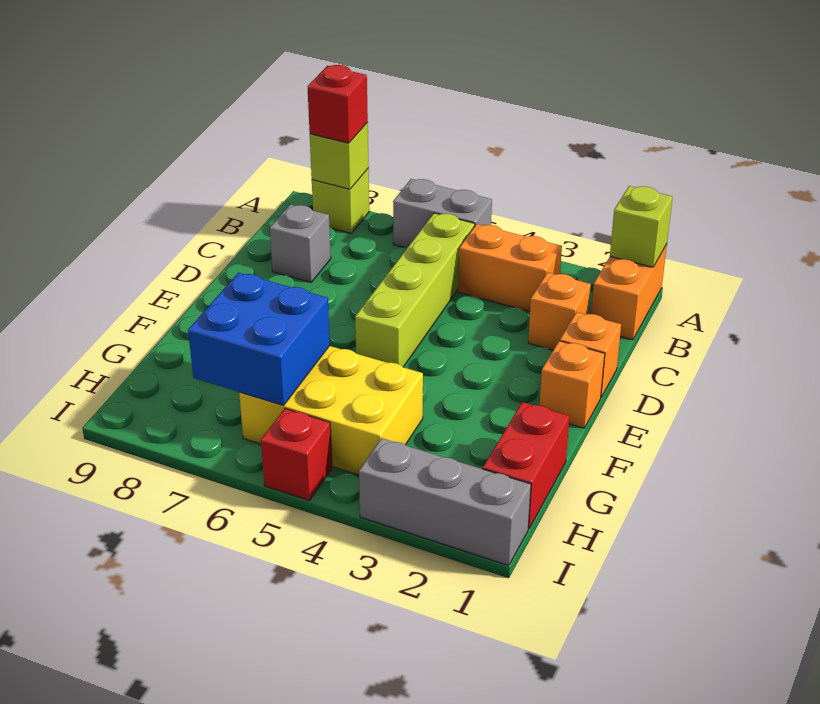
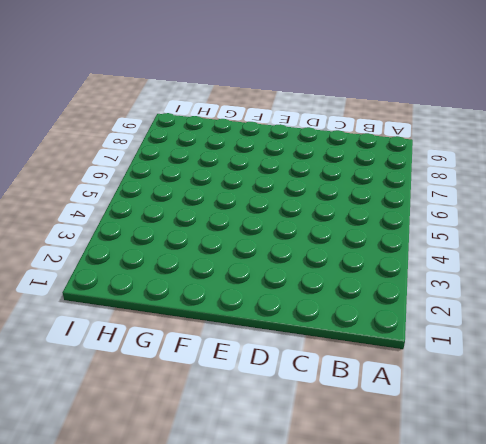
none -> orange brick A1:B1 level 1
none -> grey brick A5:A6 level 1
none -> lime brick A8 level 1

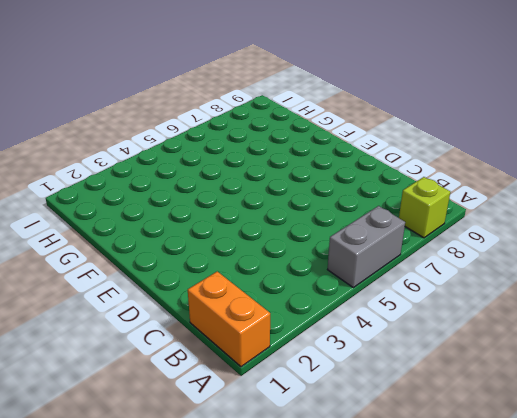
none -> orange brick B3:B4 level 1
none -> lime brick B5:E5 level 1
none -> orange brick C2 level 1

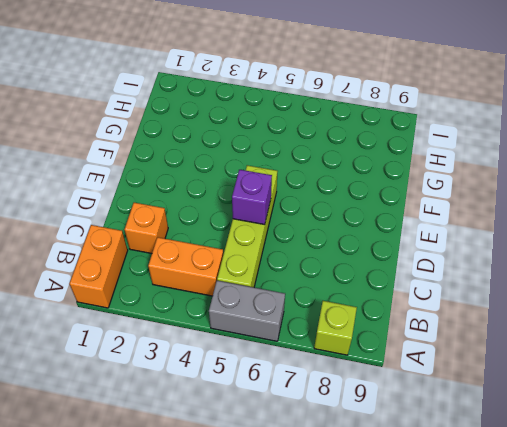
purple brick D5 level 2 -> none
none -> grey brick C8 level 1
none -> orange brick D1 level 1
none -> orange brick E1 level 1

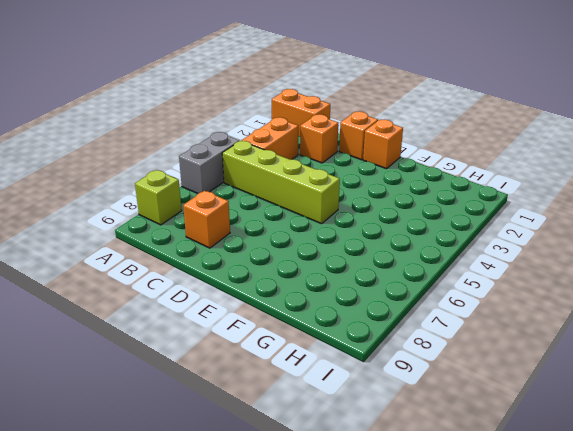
orange brick C8 level 1 -> grey brick C8 level 1
none -> red brick G1:H1 level 1
none -> yellow brick G4:H6 level 1
none -> grey brick I1:I3 level 1

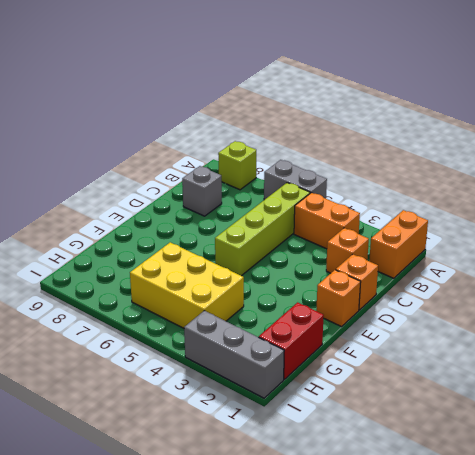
none -> red brick I5 level 1
none -> lime brick A1 level 2
none -> lime brick A8 level 2

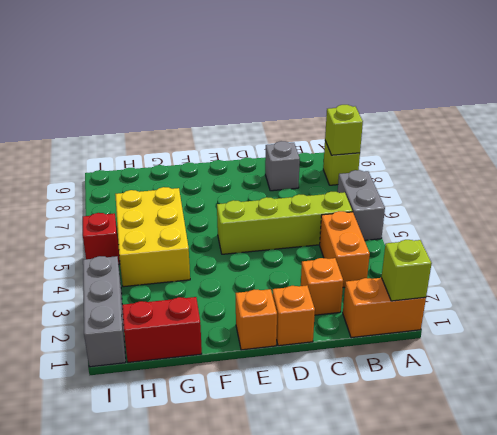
none -> blue brick G6:H7 level 2
none -> red brick A8 level 3

